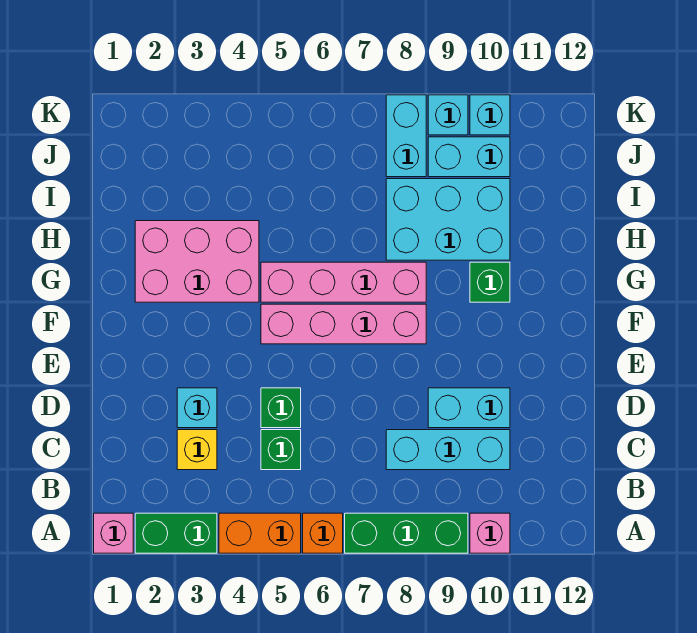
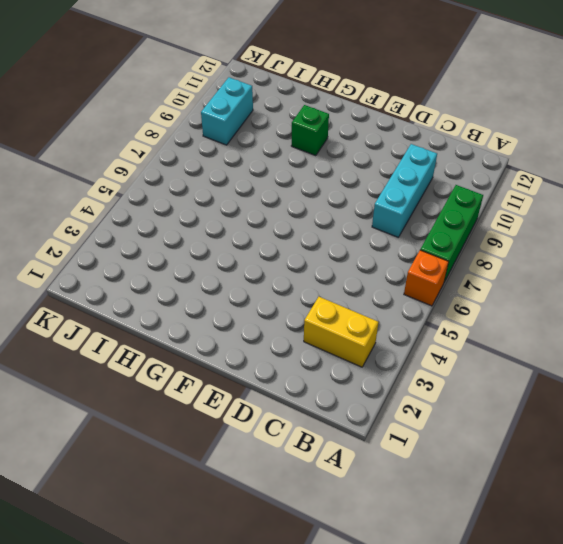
yellow brick B3:C3 level 1 -> yellow brick C3 level 1
none -> pink brick A1 level 1
none -> green brick A2:A3 level 1
none -> orange brick A4:A5 level 1

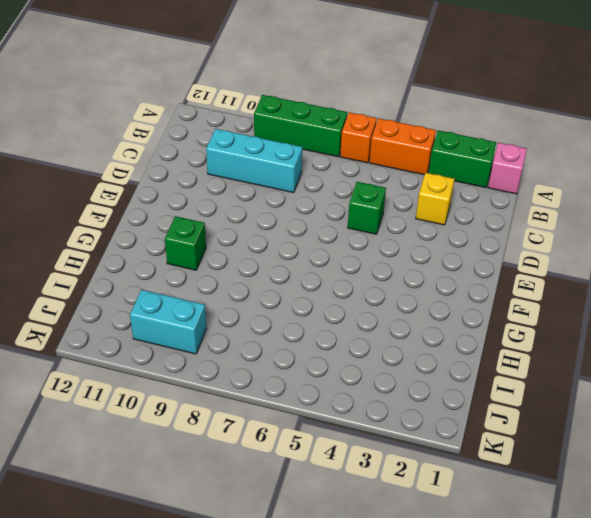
none -> pink brick A10 level 1
none -> green brick C5 level 1
none -> cyan brick D3 level 1

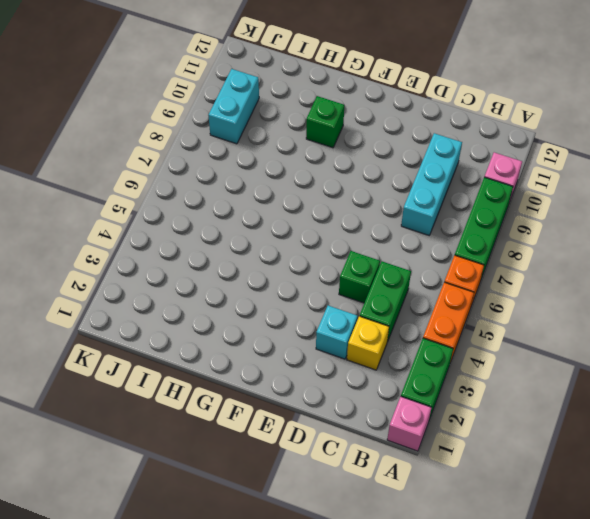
green brick C4:C5 level 1 -> green brick C5 level 1
none -> cyan brick D9:D10 level 1
none -> pink brick F5:F8 level 1
none -> pink brick G2:H4 level 1

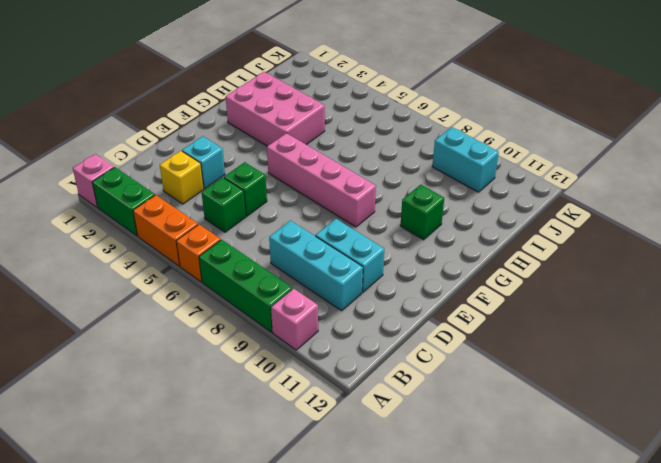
none -> pink brick G5:G8 level 1
none -> cyan brick H8:I10 level 1
none -> cyan brick J8:K8 level 1

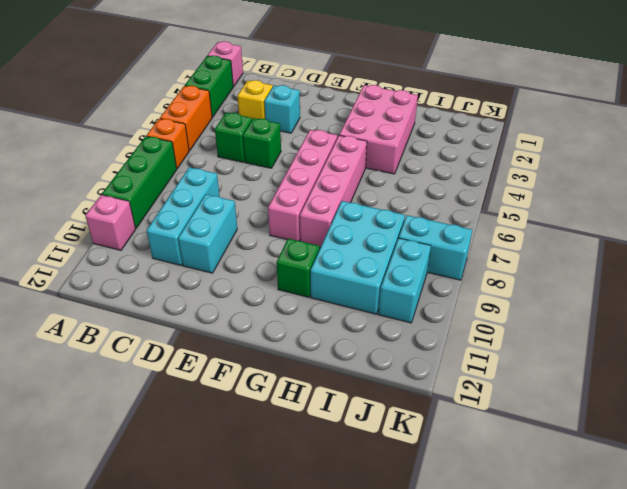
none -> cyan brick K9 level 1
none -> cyan brick K10 level 1

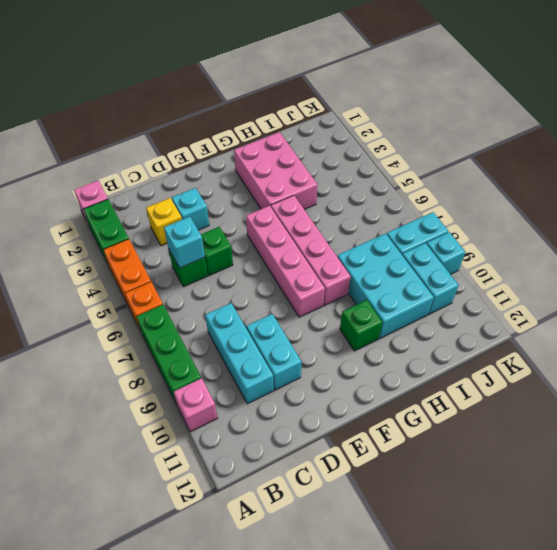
cyan brick C5 level 2 -> cyan brick K10 level 1

